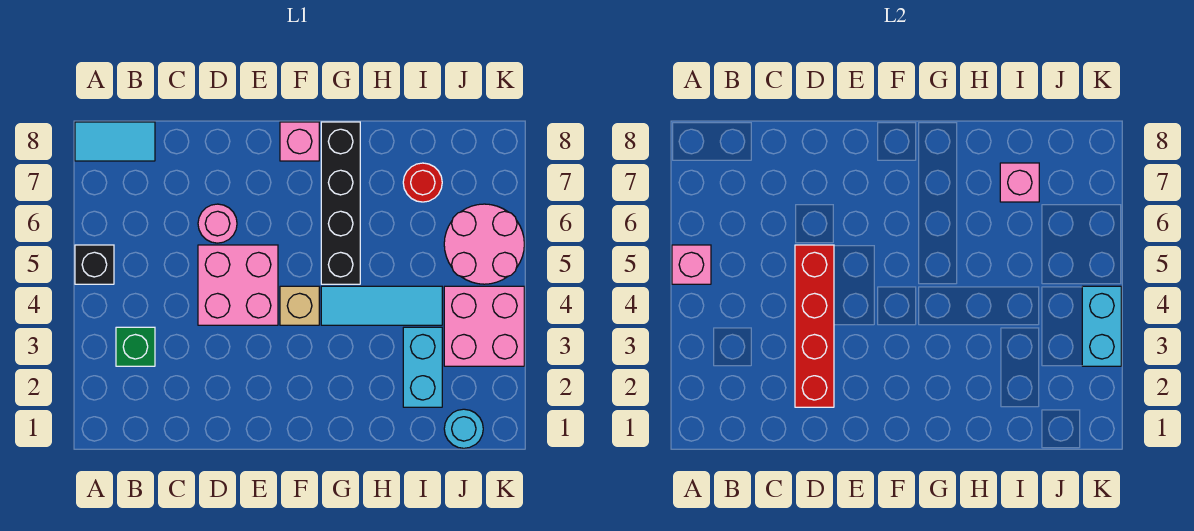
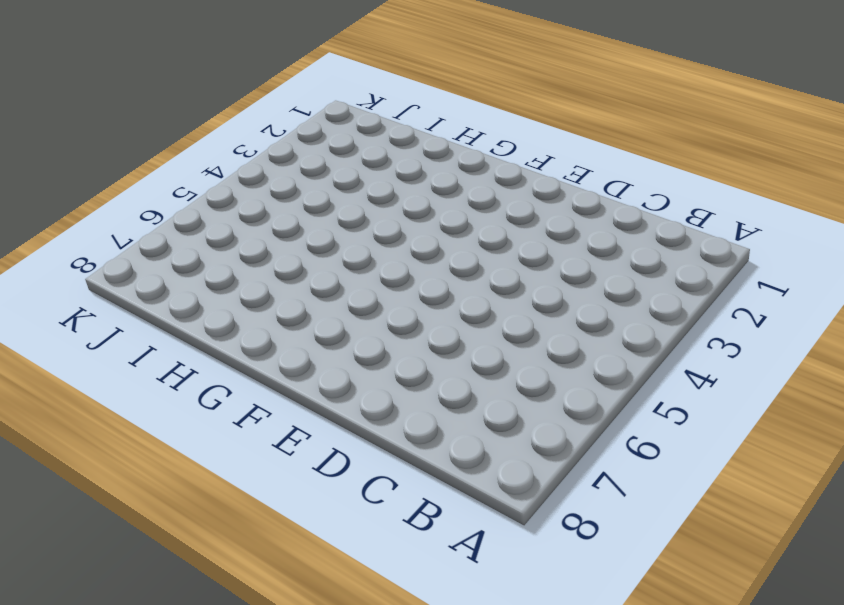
none -> black brick A5 level 1
none -> cyan tile A8:B8 level 1
none -> green brick B3 level 1

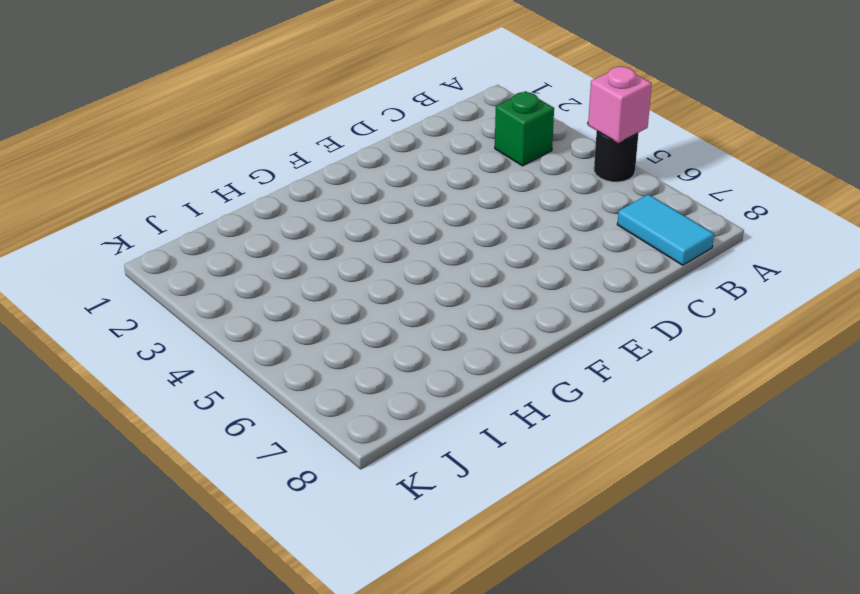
black round brick A5 level 1 -> black brick A5 level 1
cyan tile B7:B8 level 1 -> cyan tile A8:B8 level 1
none -> pink brick D4:E5 level 1
none -> pink round brick D6 level 1
none -> tan brick F4 level 1

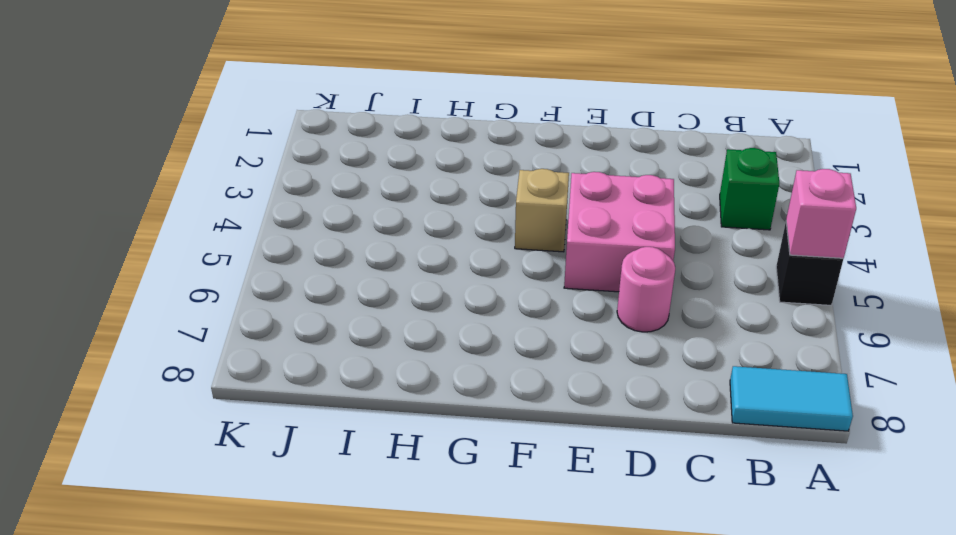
none -> pink brick F8 level 1
none -> cyan tile G4:I4 level 1
none -> black brick G5:G8 level 1

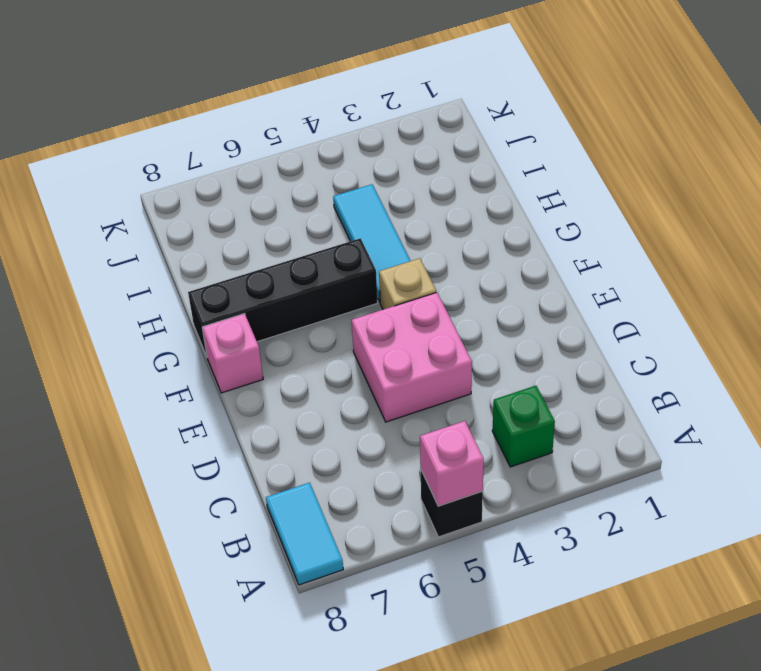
none -> pink round brick D6 level 1
none -> cyan brick I2:I3 level 1
none -> red round brick I7 level 1

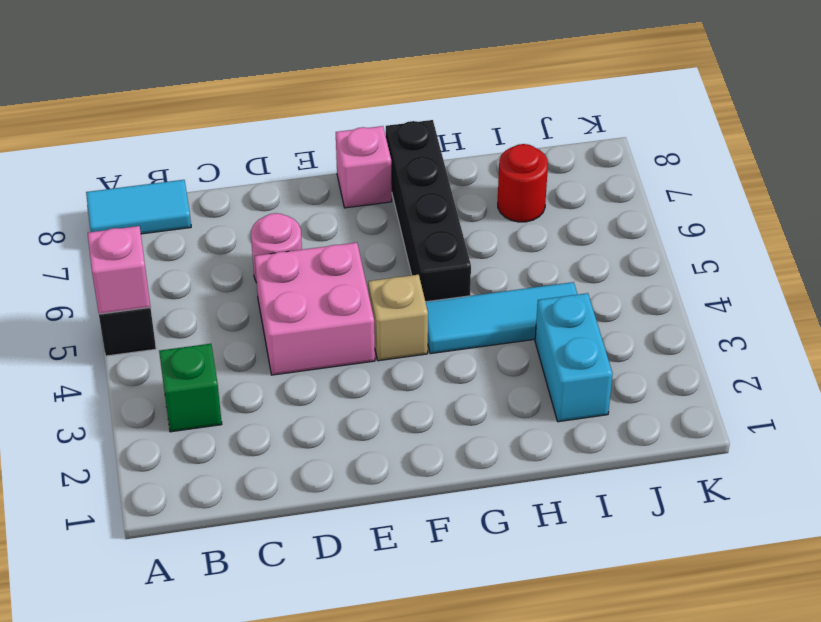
none -> cyan round brick J1 level 1
none -> pink brick J3:K4 level 1
none -> pink round brick J5:K6 level 1

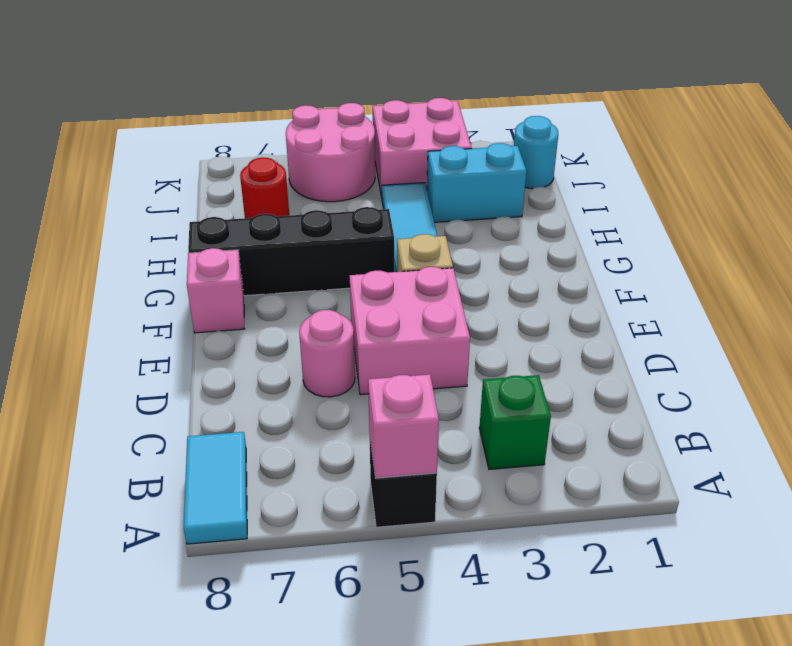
none -> red brick D2:D5 level 2
none -> pink brick I7 level 2
none -> cyan brick K3:K4 level 2

